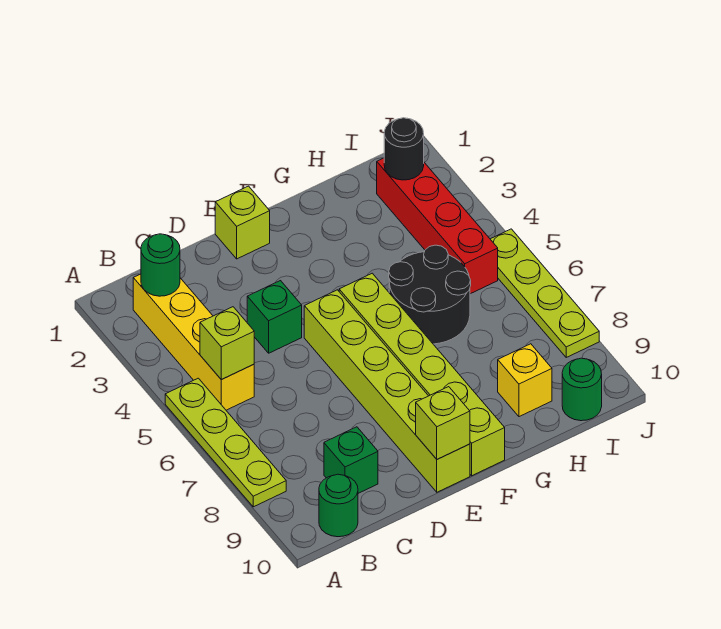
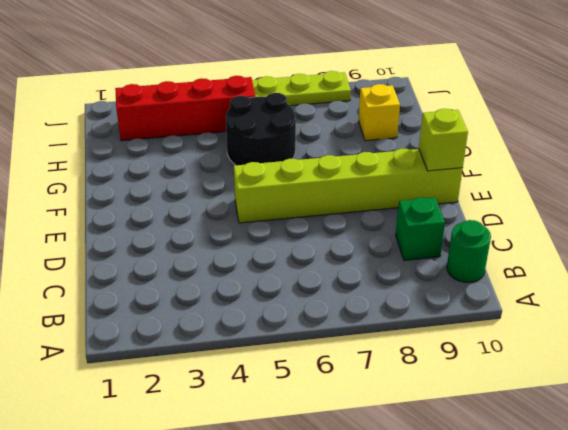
none -> lime plate A5:A8 level 1
none -> yellow brick B2:B5 level 1
none -> green brick D4 level 1

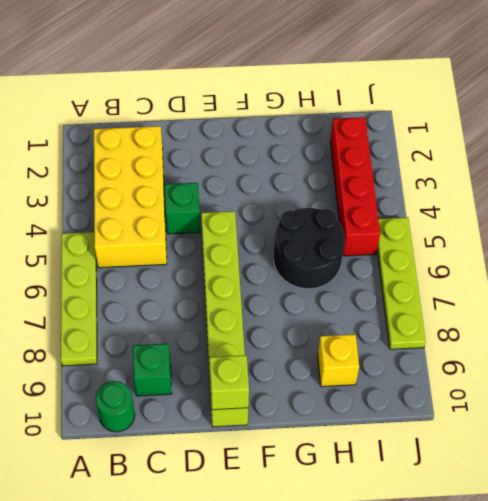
yellow brick B2:C5 level 1 -> yellow brick B2:B5 level 1
none -> lime brick E1 level 1
none -> lime brick F5:F10 level 1
none -> green round brick I10 level 1

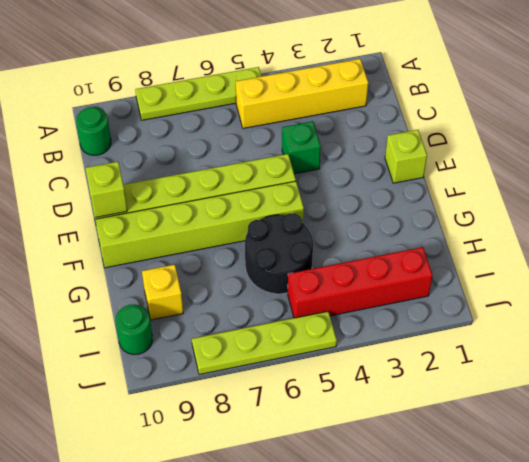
none -> green brick C9 level 1
none -> green round brick B2 level 2
none -> lime brick B5 level 2

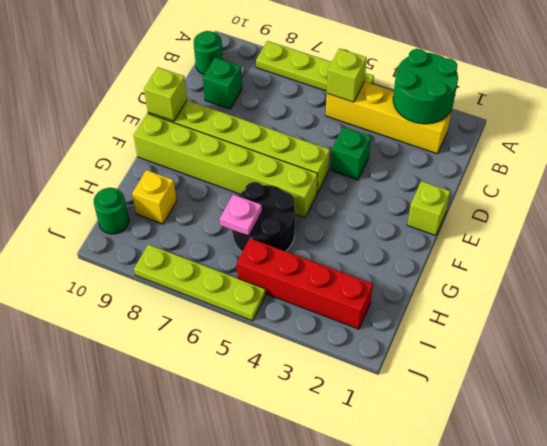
green round brick A2:B3 level 2 -> green round brick B2 level 2
pink plate H6 level 2 -> none
none -> black round brick I2 level 2

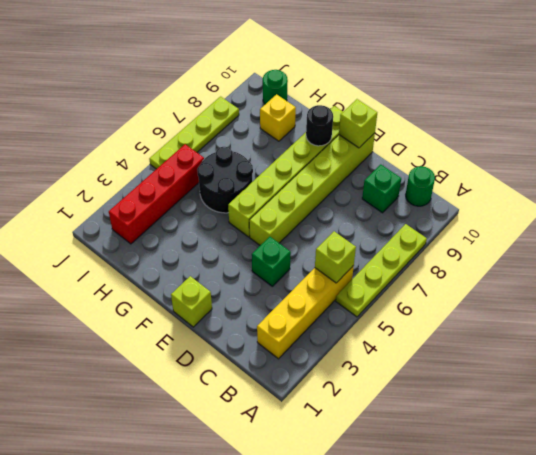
black round brick F9 level 2 -> black round brick I2 level 2
none -> green round brick B2 level 2

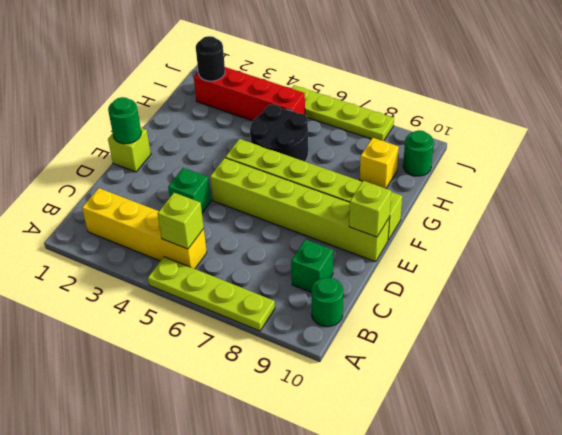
green round brick E1 level 2 -> green round brick B2 level 2

